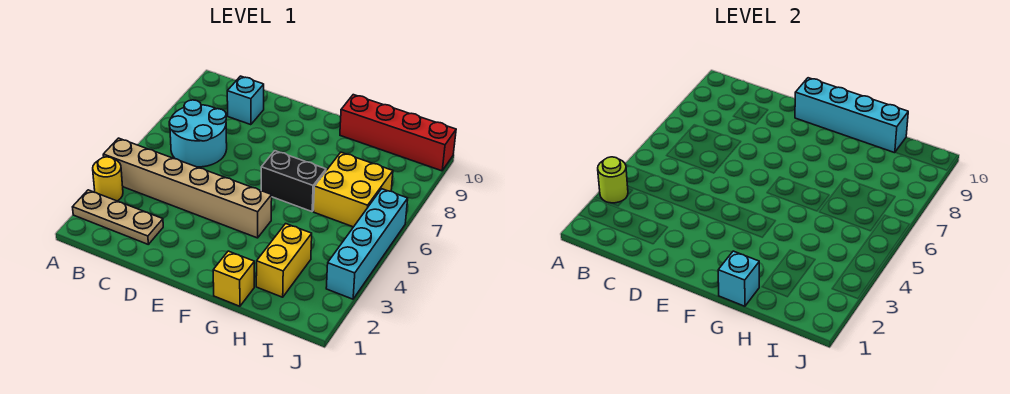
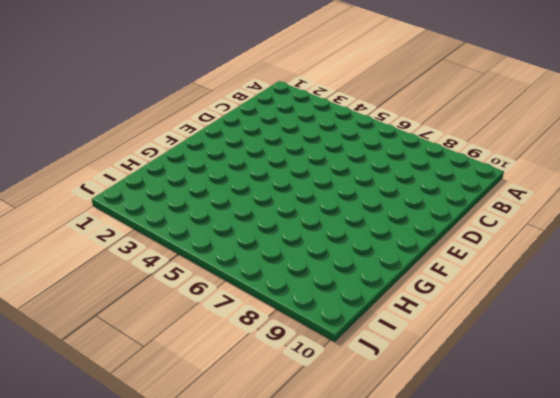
none -> tan plate A2:C2 level 1
none -> yellow round brick A3 level 1
none -> tan brick A4:F4 level 1

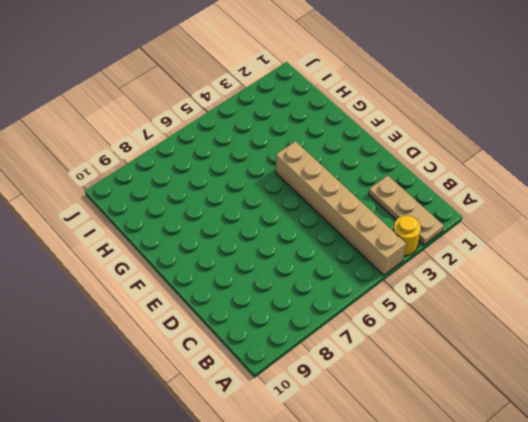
none -> cyan round brick B6:C7 level 1
none -> cyan brick C9 level 1
none -> black brick F6:G6 level 1

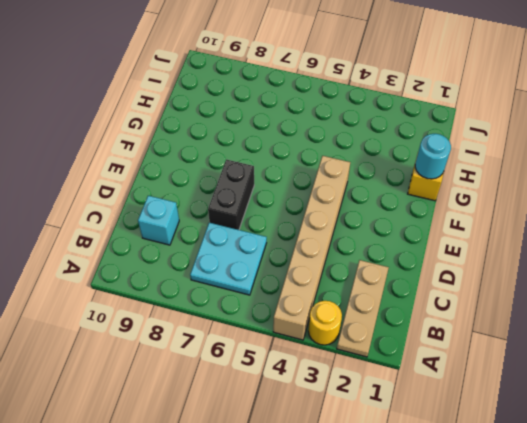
cyan plate B6:C7 level 1 -> cyan round brick B6:C7 level 1
black brick D7:E7 level 1 -> black brick F6:G6 level 1
cyan round brick G1 level 2 -> cyan brick G1 level 2
none -> red brick G10:J10 level 1
none -> yellow brick H2:H3 level 1
none -> yellow brick H6:I7 level 1

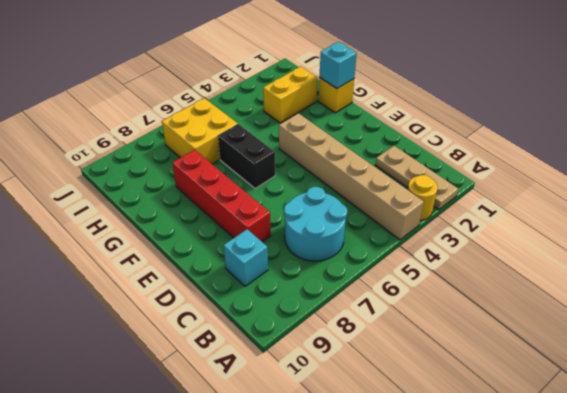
red brick D8:G8 level 1 -> red brick G10:J10 level 1
none -> cyan brick J3:J6 level 1
none -> lime round brick A3 level 2
none -> cyan brick E10:H10 level 2

